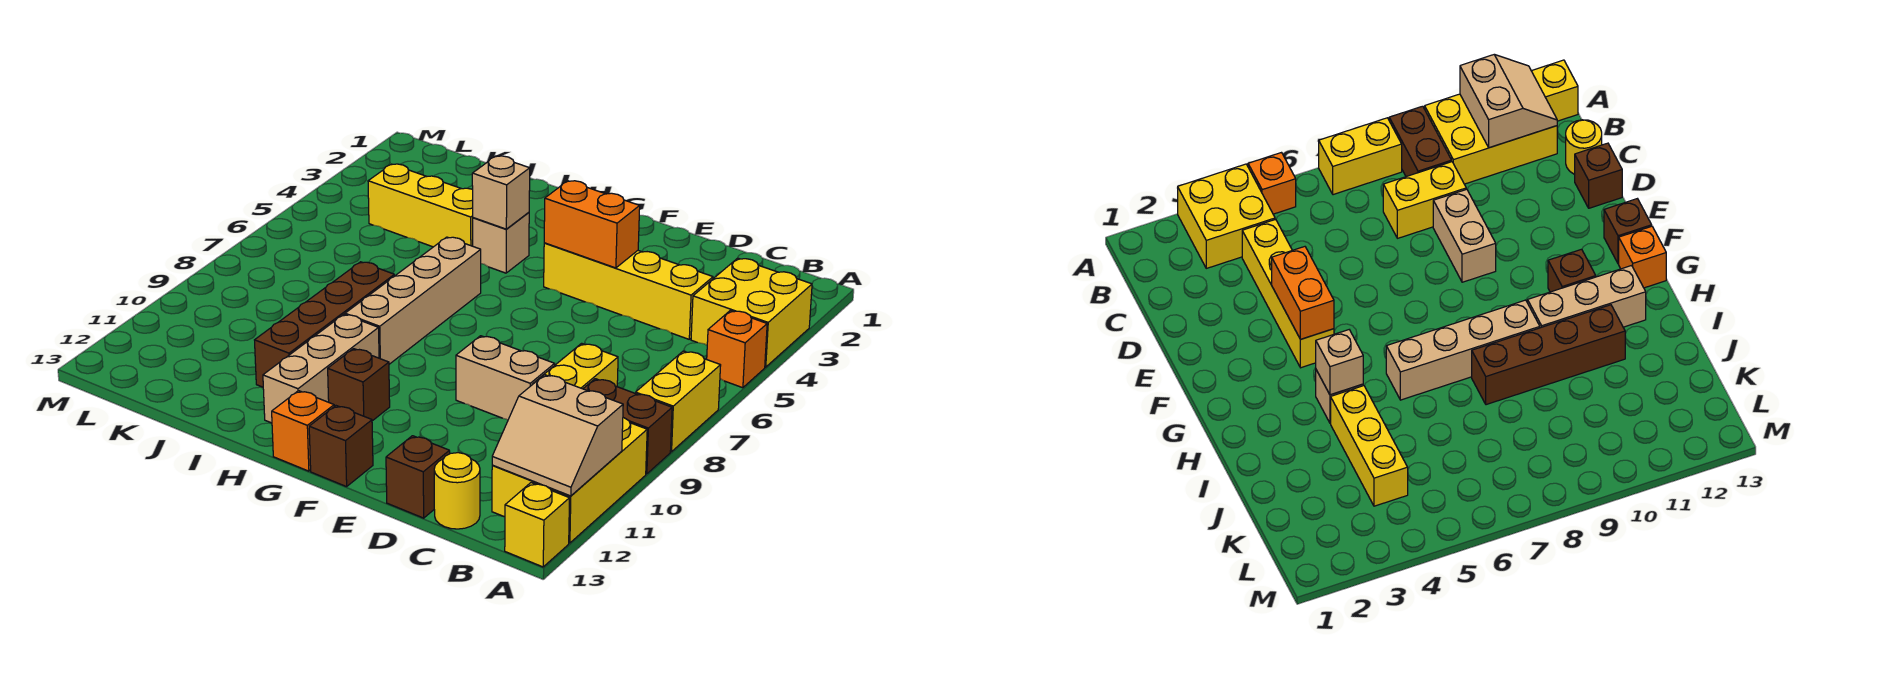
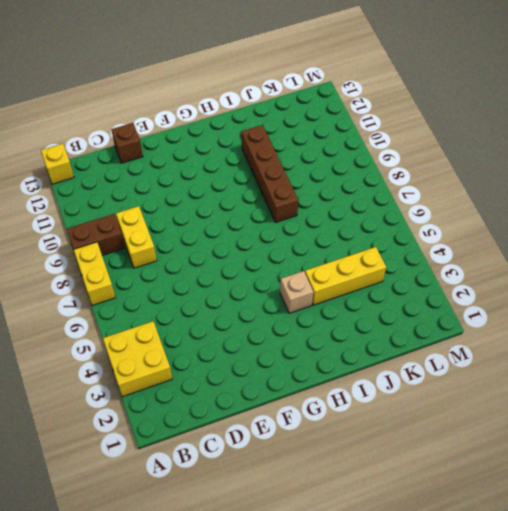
none -> orange brick A5 level 1
none -> yellow brick A10:B12 level 1
none -> yellow brick C4:F4 level 1

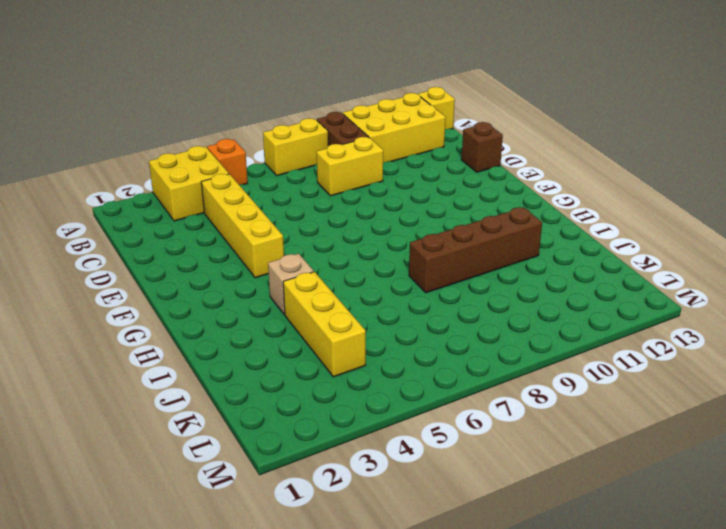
none -> yellow round brick C13 level 1
none -> tan brick D9:E9 level 1
none -> brown brick F13 level 1

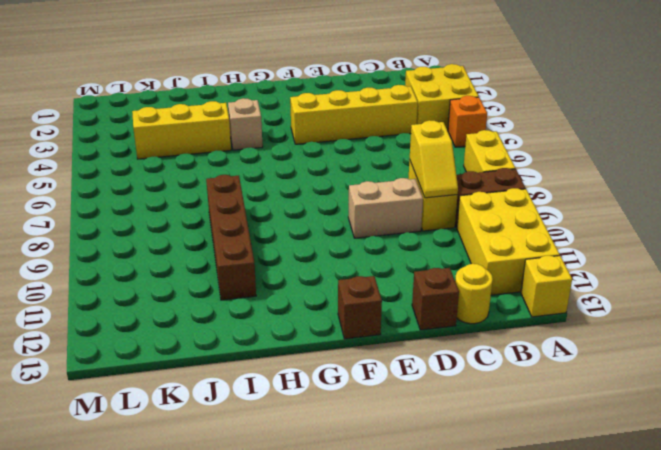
yellow slope C8:C9 level 2 top 8 -> none
none -> brown brick G11 level 1
none -> orange brick G13 level 1
none -> tan brick H6:H9 level 1

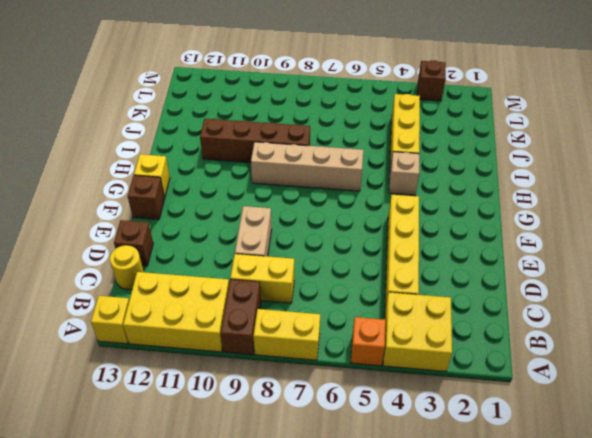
yellow brick G13 level 1 -> orange brick G13 level 1
brown brick M3 level 1 -> brown brick G11 level 1
none -> tan brick H10:H12 level 1
none -> tan slope A11:B12 level 2 top 11
none -> orange brick E4:F4 level 2

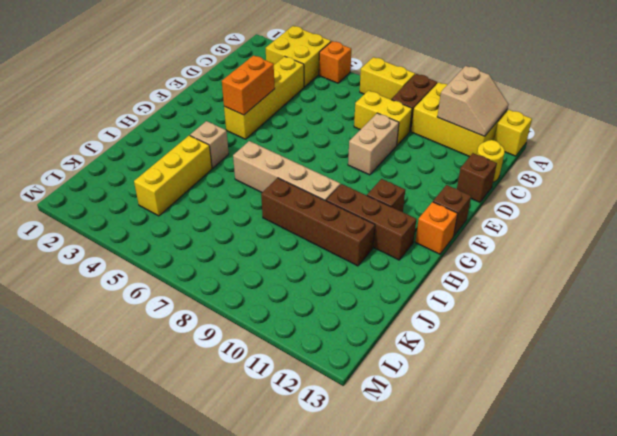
brown brick H10:H12 level 1 -> tan brick H10:H12 level 1
none -> tan brick H4 level 2

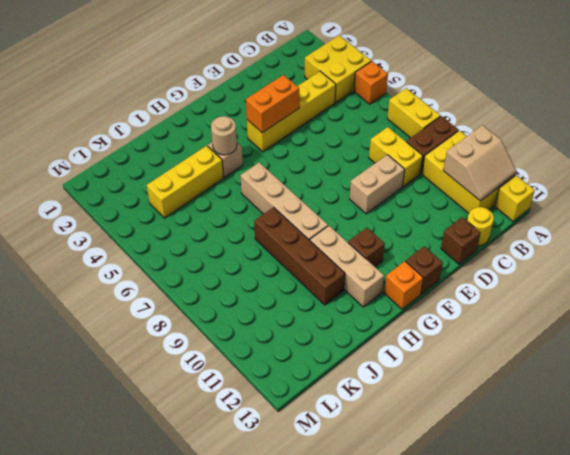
tan round brick H4 level 2 -> tan brick H4 level 2

